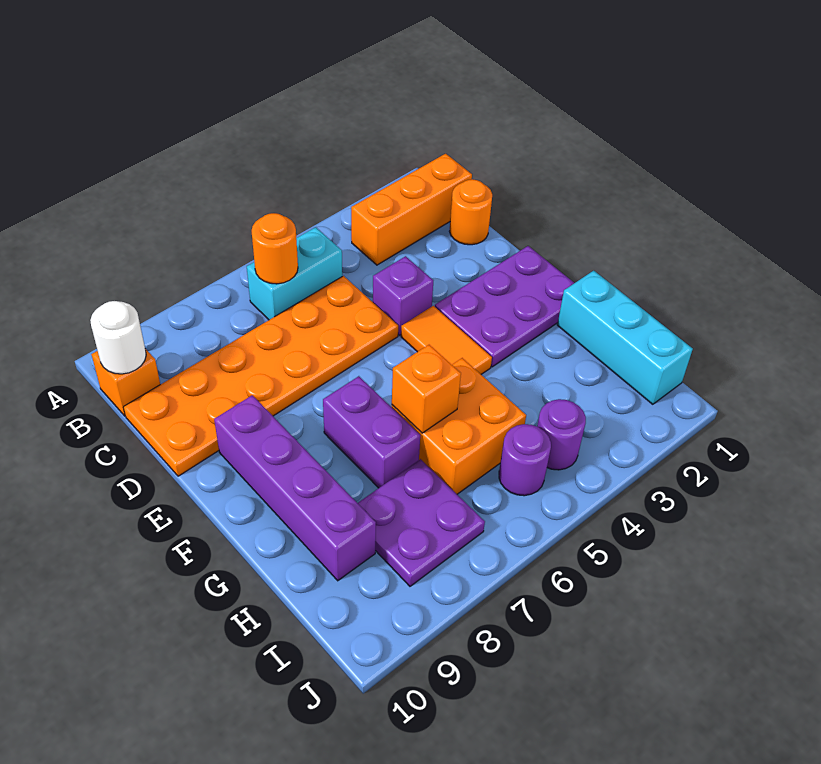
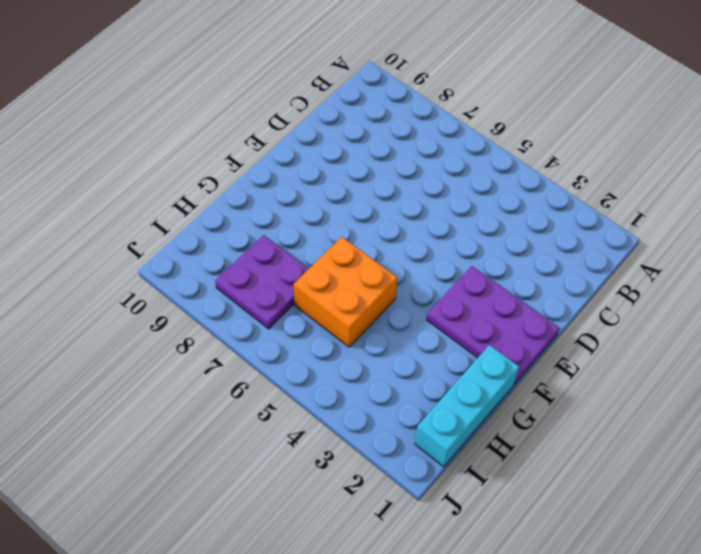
none -> orange brick B1:B3 level 1
none -> cyan brick B5:B6 level 1
none -> orange brick B10 level 1

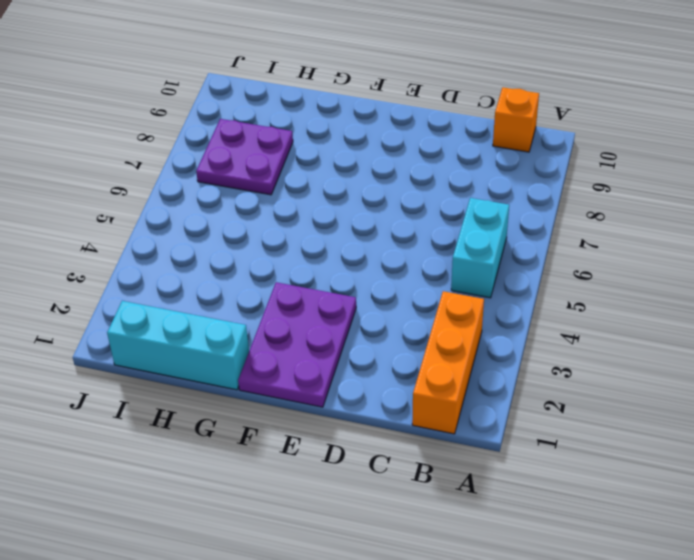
none -> orange round brick C1 level 1
none -> orange plate C5:D10 level 1
none -> purple brick D4 level 1

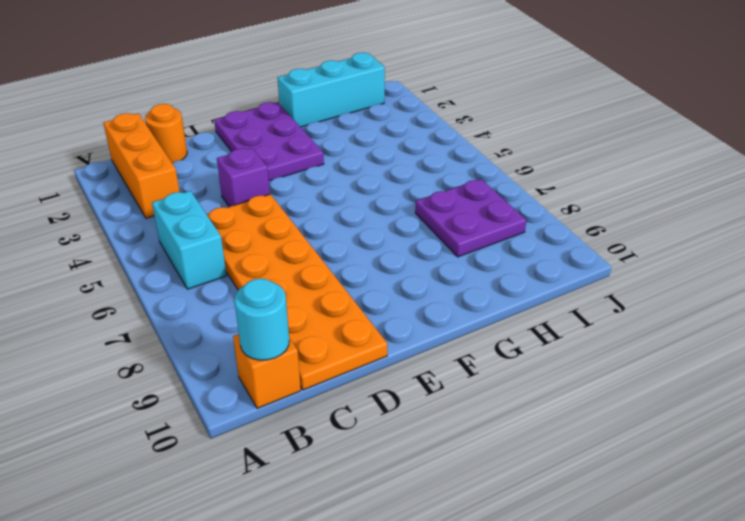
cyan round brick B10 level 2 -> white round brick B10 level 2
none -> orange tile E4:F4 level 1
none -> purple brick E9:H9 level 1
none -> purple brick F7:G7 level 1

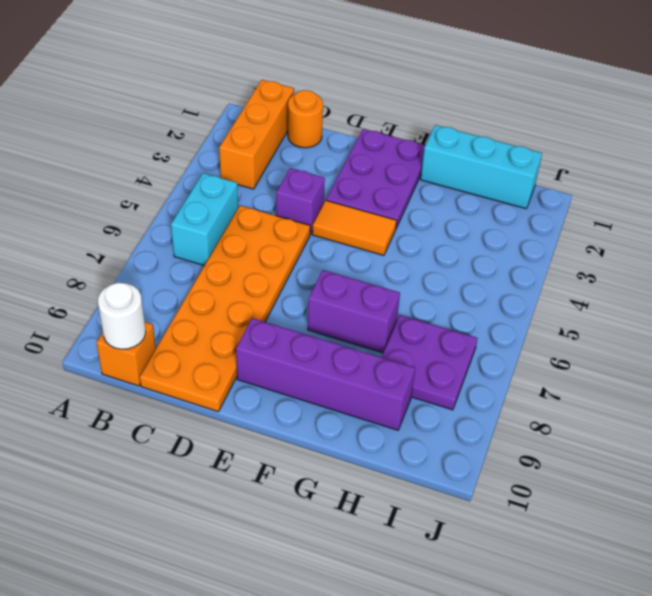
none -> orange brick G5:H6 level 1
none -> purple round brick I4 level 1
none -> purple round brick I5 level 1

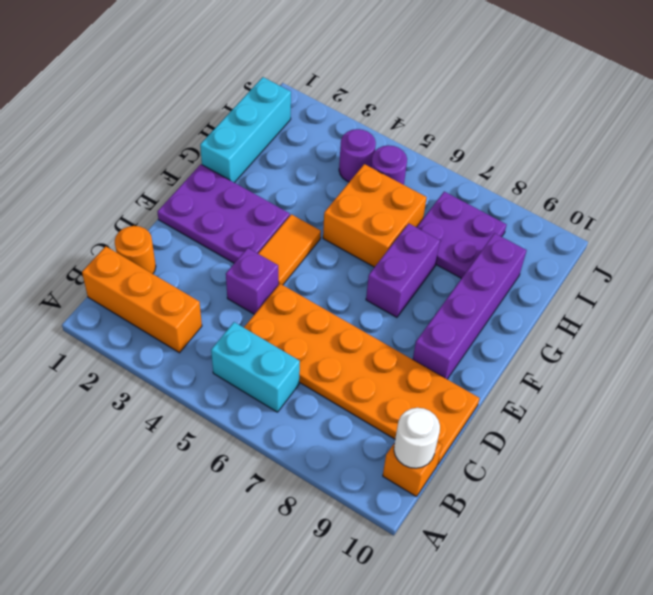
none -> orange round brick B6 level 2
none -> orange brick G6 level 2

